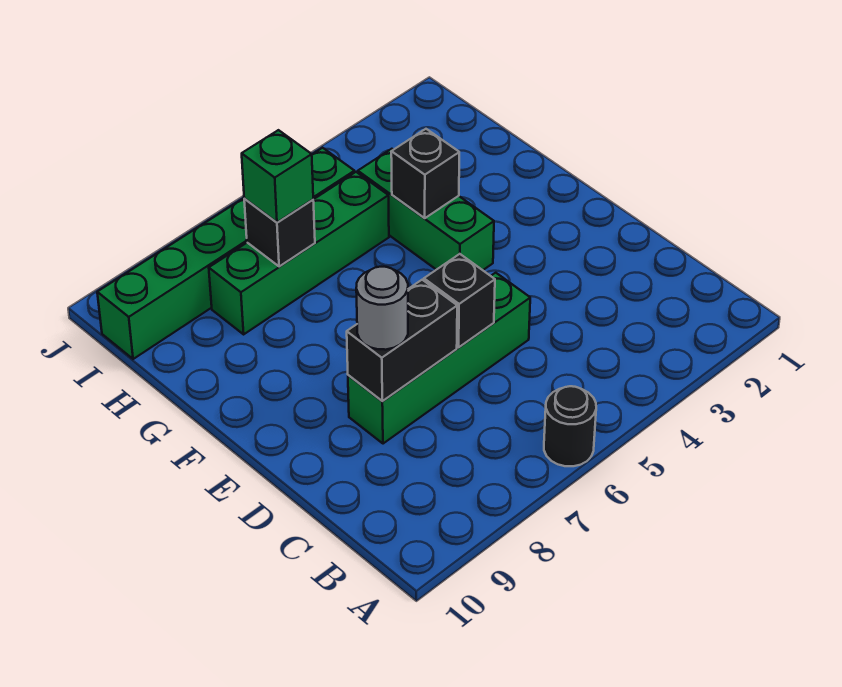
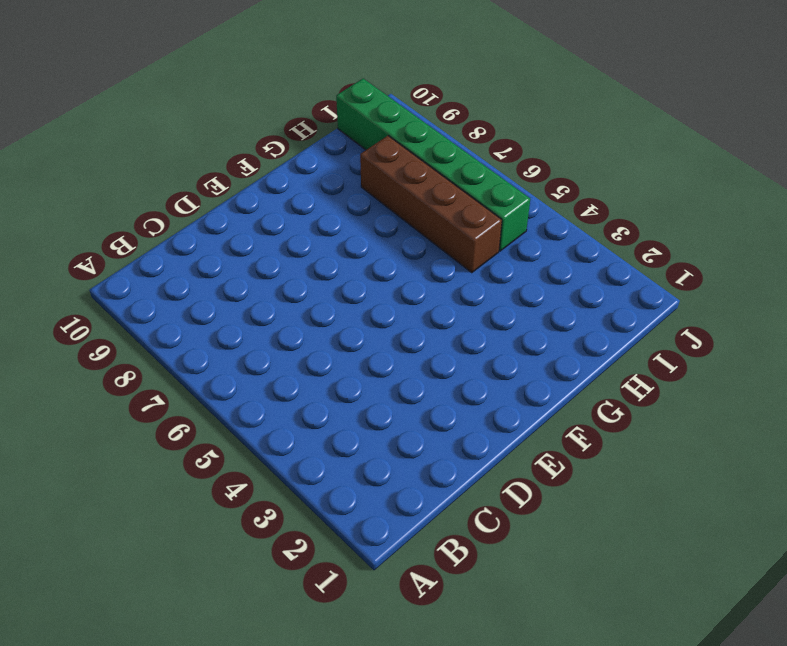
brown brick H5:H8 level 1 -> green brick H5:H8 level 1
none -> black round brick A6 level 1
none -> green brick D5:D8 level 1

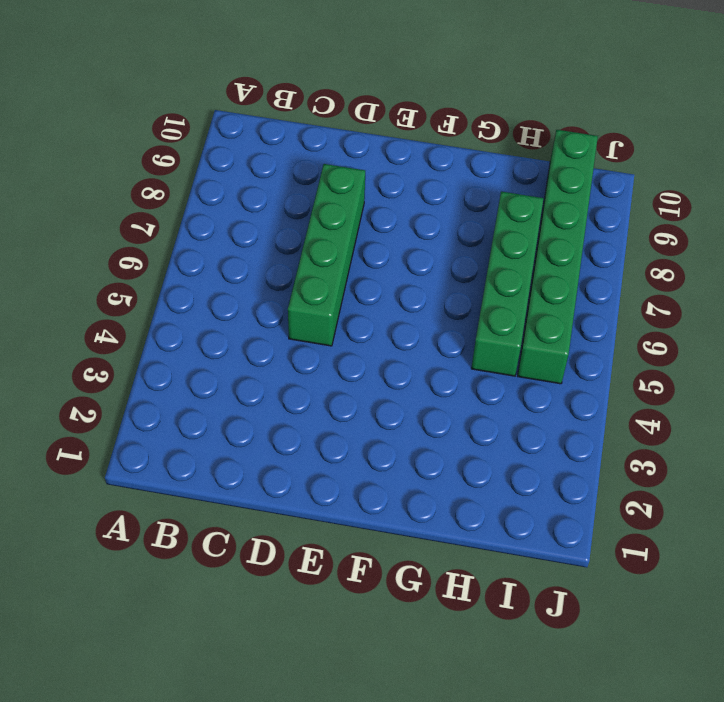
none -> black round brick A6 level 1
none -> green brick F4:H4 level 1

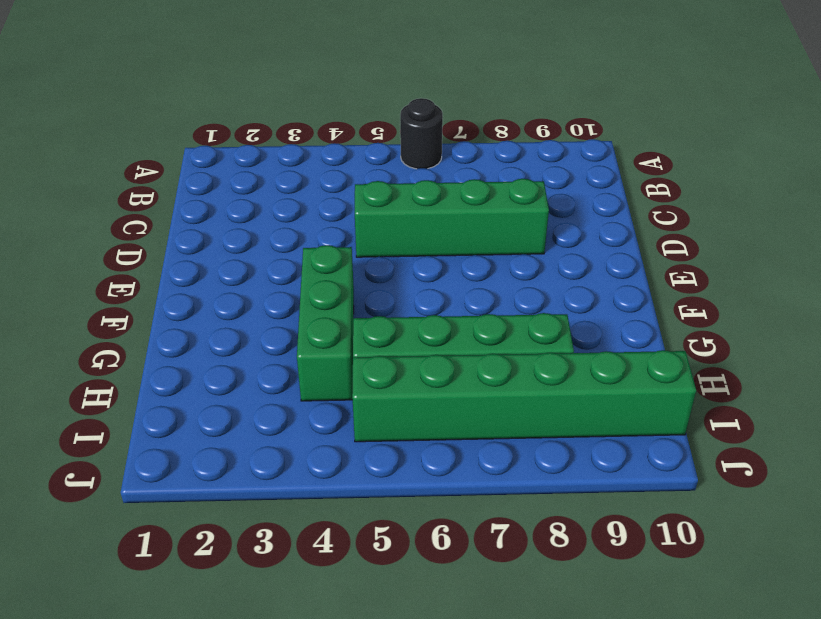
none -> black brick D6 level 2
none -> black brick D7:D8 level 2

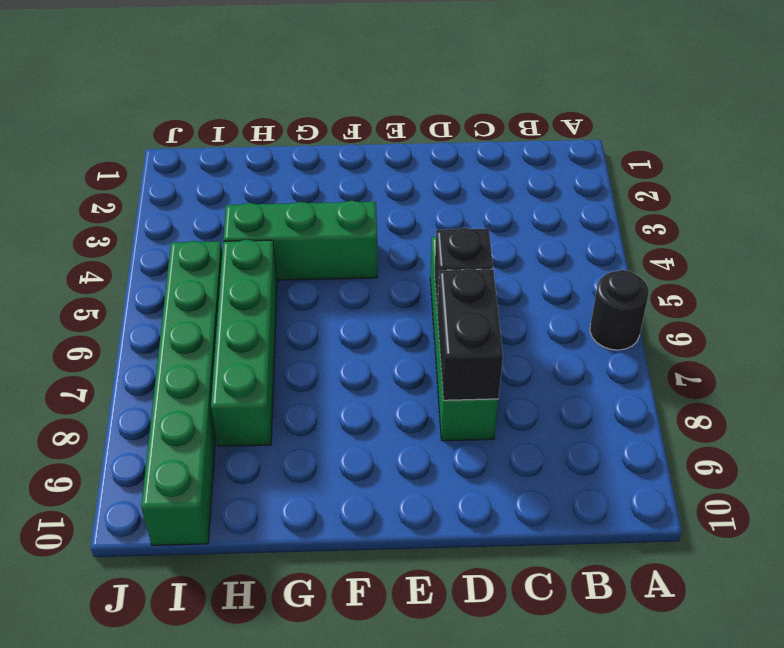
none -> black brick G4 level 2
none -> black brick H7 level 2

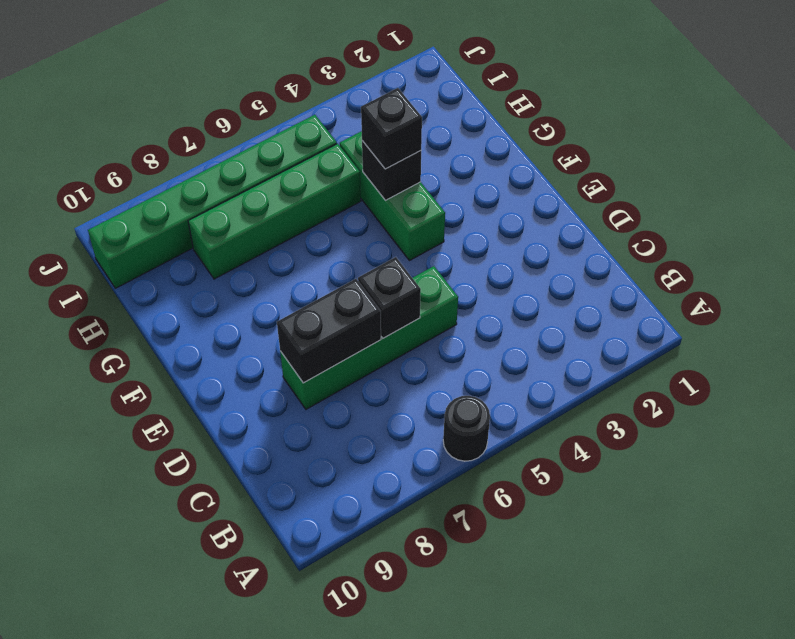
black brick G4 level 3 -> black brick H7 level 2
none -> grey round brick D8 level 3
none -> green brick H7 level 3

